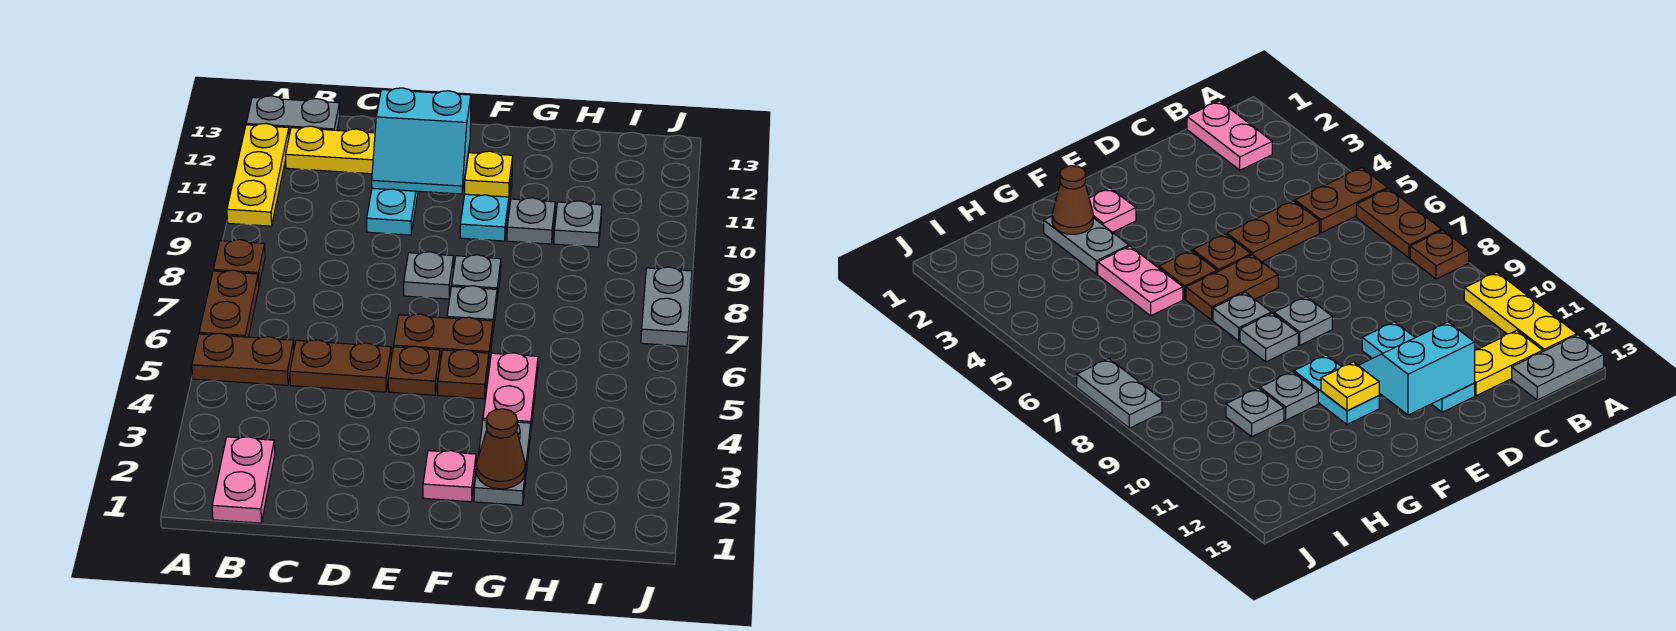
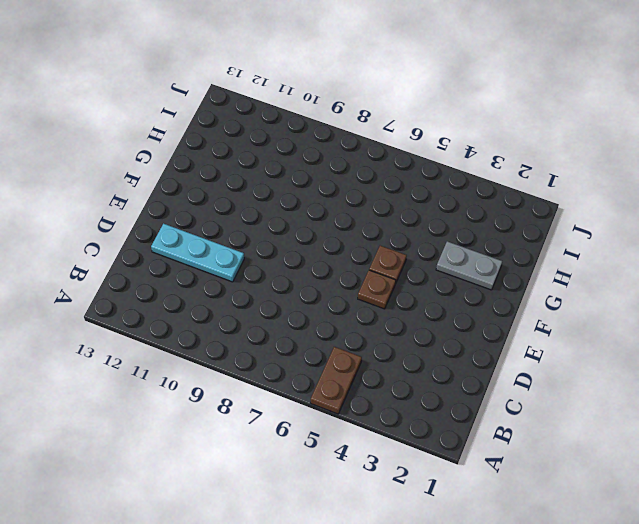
none -> brown plate A6:A7 level 1
none -> brown plate A8 level 1
none -> yellow plate A10:A12 level 1

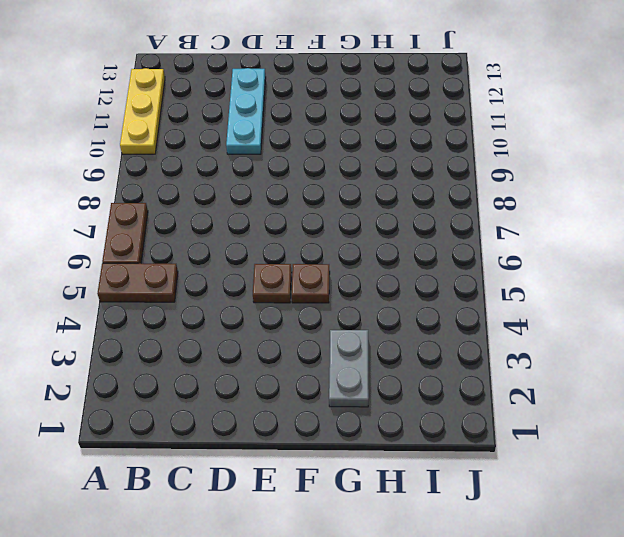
none -> brown plate A8 level 1
none -> grey plate A13:B13 level 1
none -> pink plate B1:B2 level 1

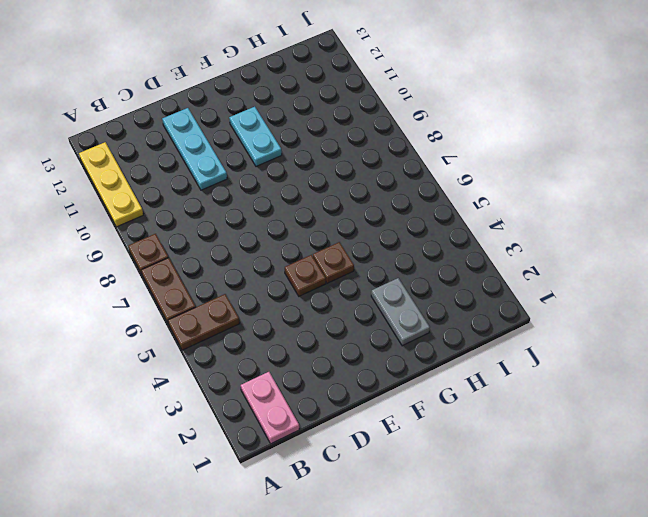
none -> grey plate A13:B13 level 1
none -> yellow plate B12:C12 level 1
none -> brown plate C5:D5 level 1

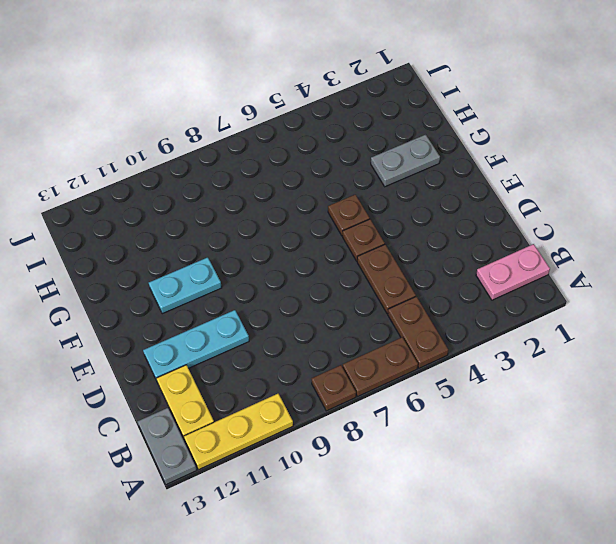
none -> brown plate E6:F6 level 1
none -> grey plate E8 level 1
none -> pink plate F2 level 1

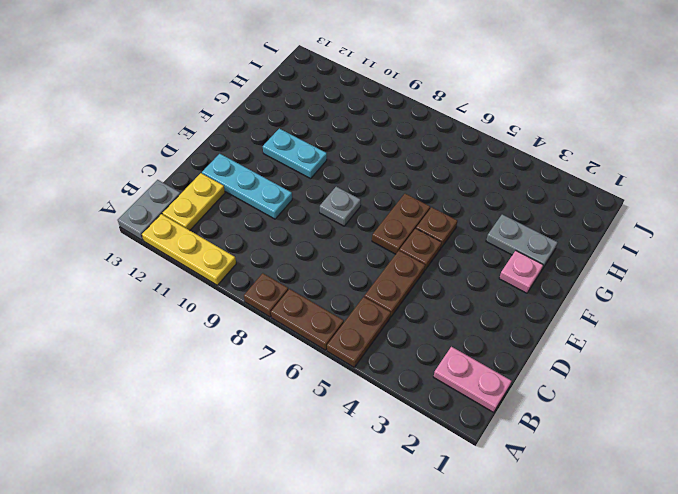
none -> grey plate F7 level 1
none -> grey plate F8 level 1
none -> pink plate G4:G5 level 1

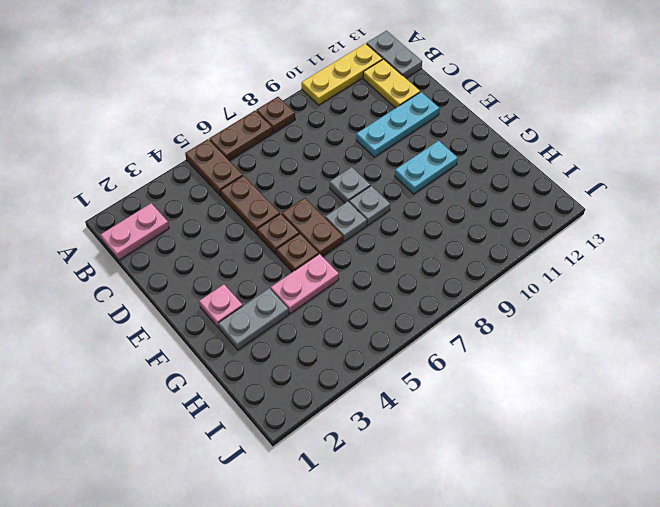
none -> grey plate G10 level 1
none -> grey plate H10 level 1
none -> grey plate J7:J8 level 1

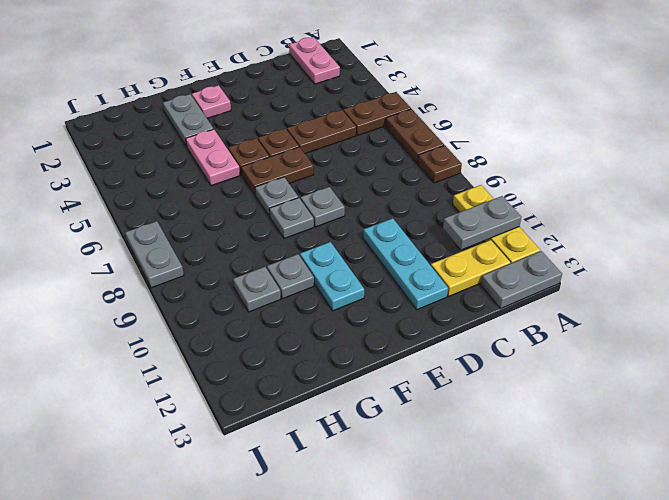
grey plate A11:B11 level 2 -> none
none -> cyan slope D11:E12 level 2 top 12
none -> yellow plate F11 level 2
none -> brown cone G2 level 2

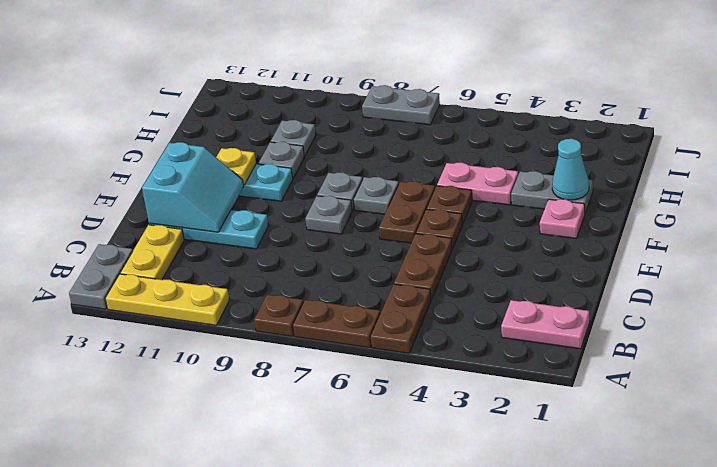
cyan cone G2 level 2 -> brown cone G2 level 2

